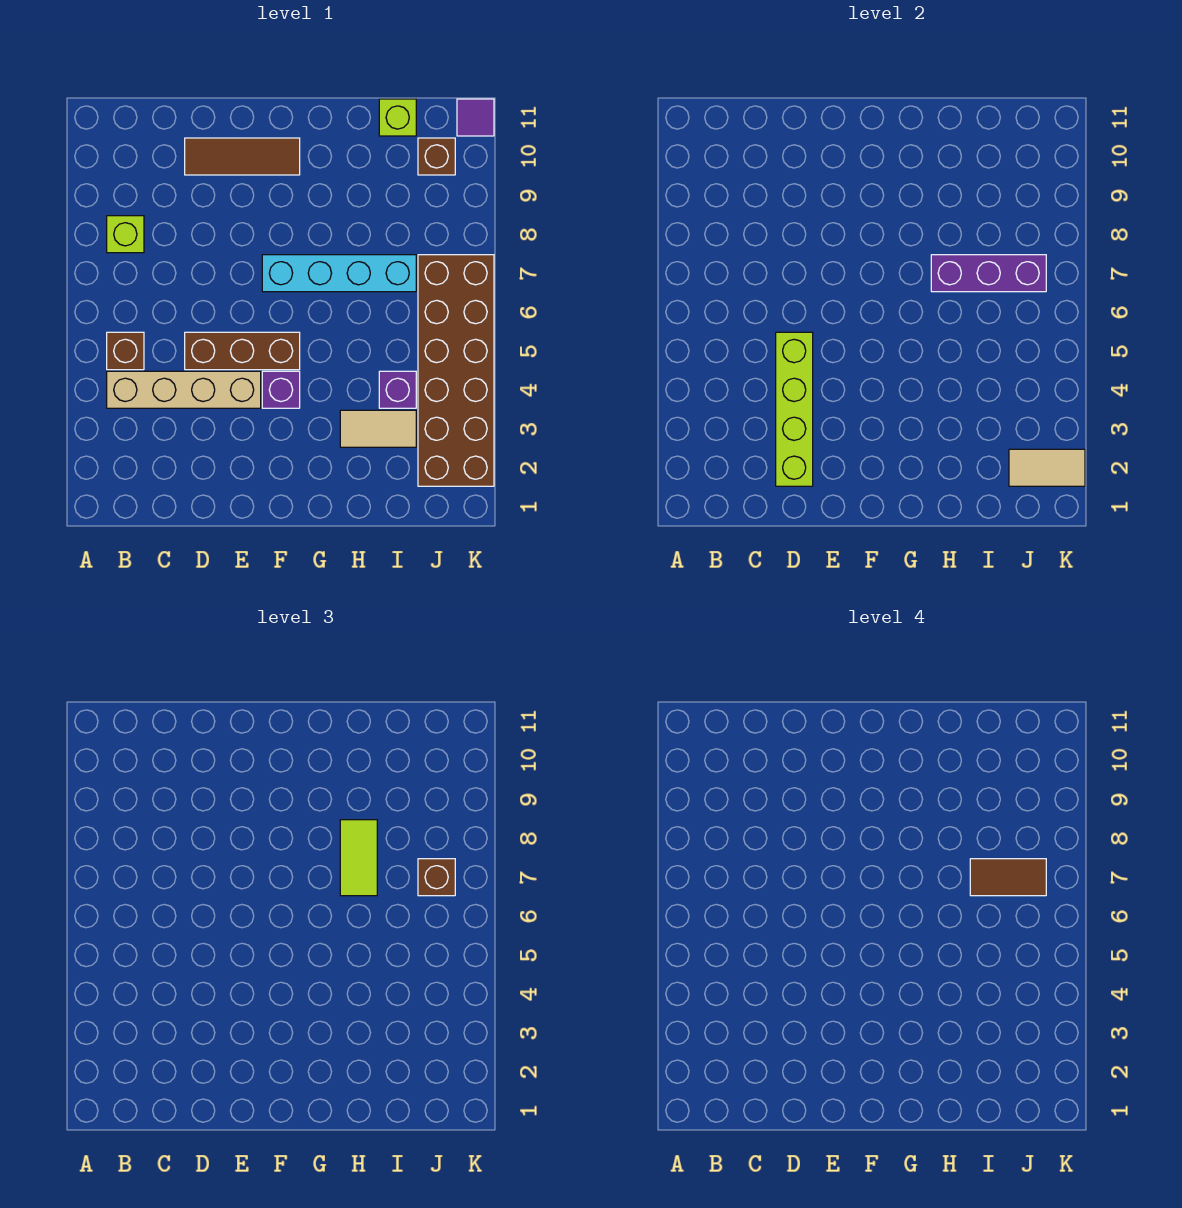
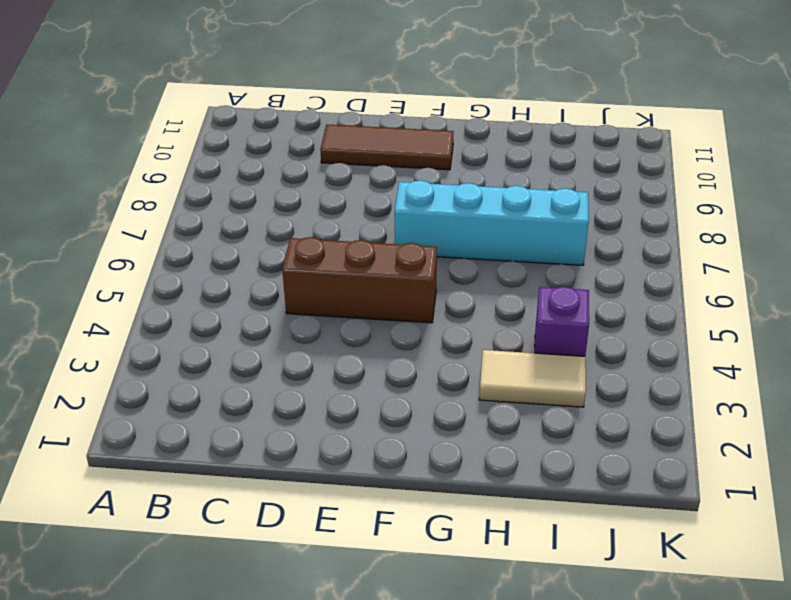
none -> tan brick B4:E4 level 1
none -> brown brick B5 level 1
none -> lime brick B8 level 1

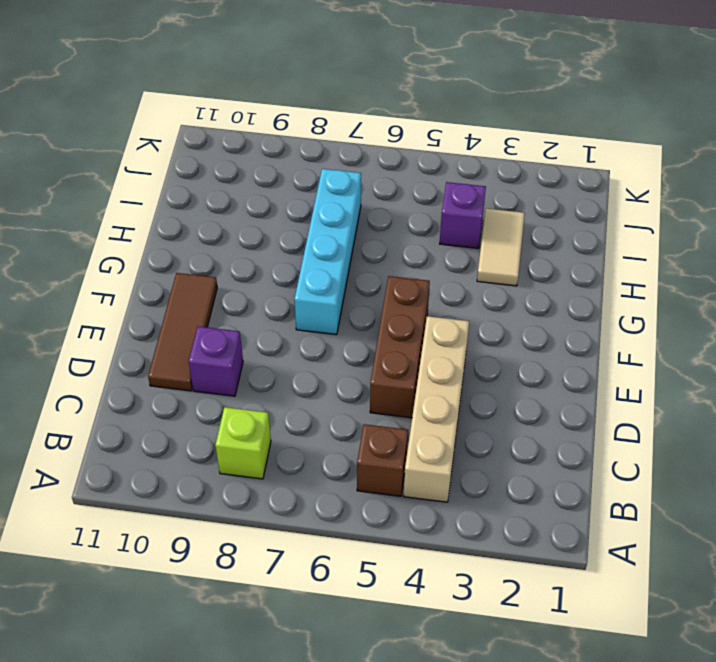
purple brick D9 level 1 -> purple brick F4 level 1
none -> lime brick I11 level 1
none -> brown brick J2:K7 level 1
none -> brown brick J10 level 1

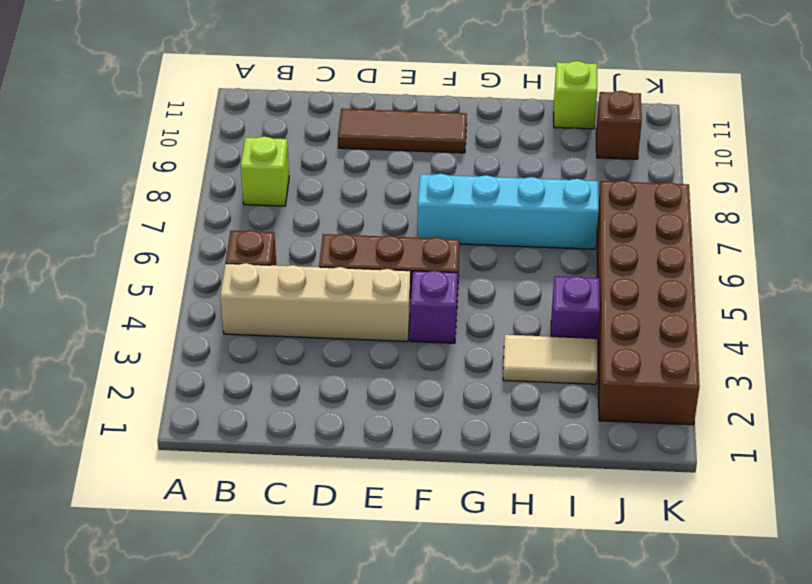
none -> purple tile K11 level 1
none -> lime brick D2:D5 level 2
none -> purple brick H7:J7 level 2

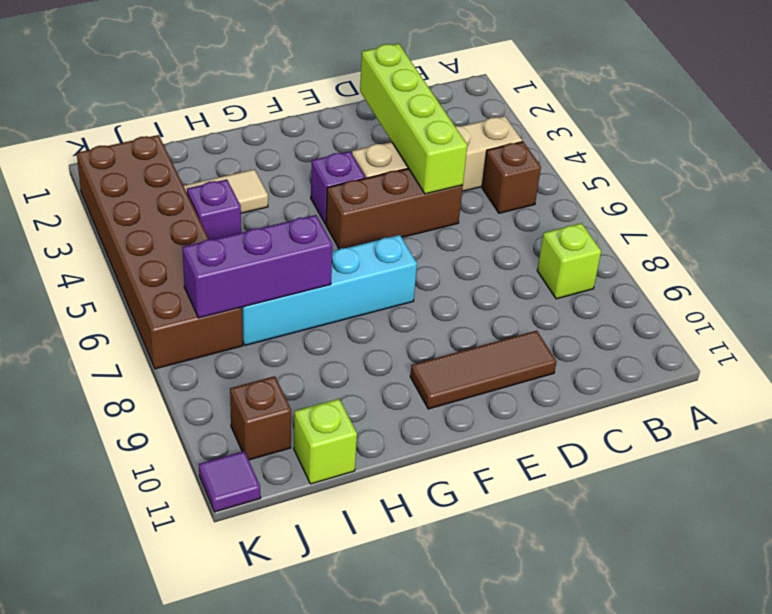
none -> tan tile J2:K2 level 2
none -> lime tile H7:H8 level 3
none -> brown brick J7 level 3

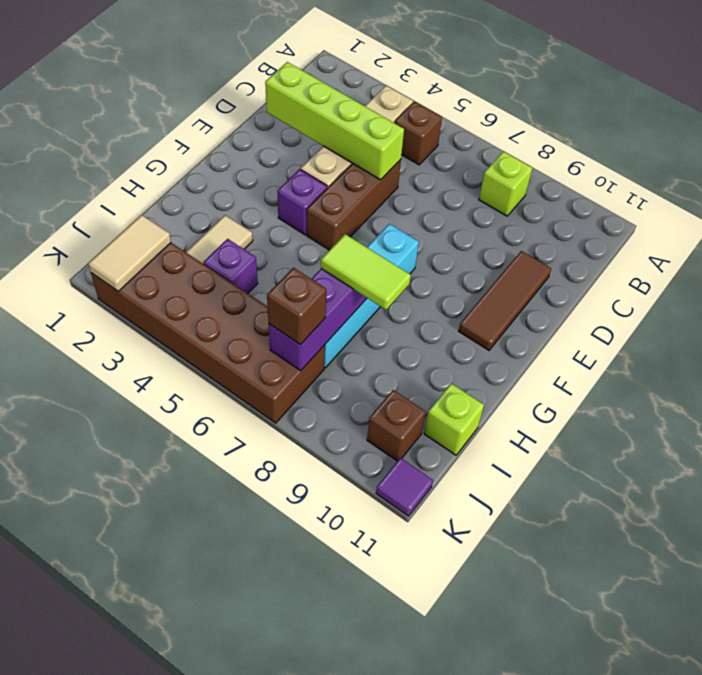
none -> brown tile I7:J7 level 4

